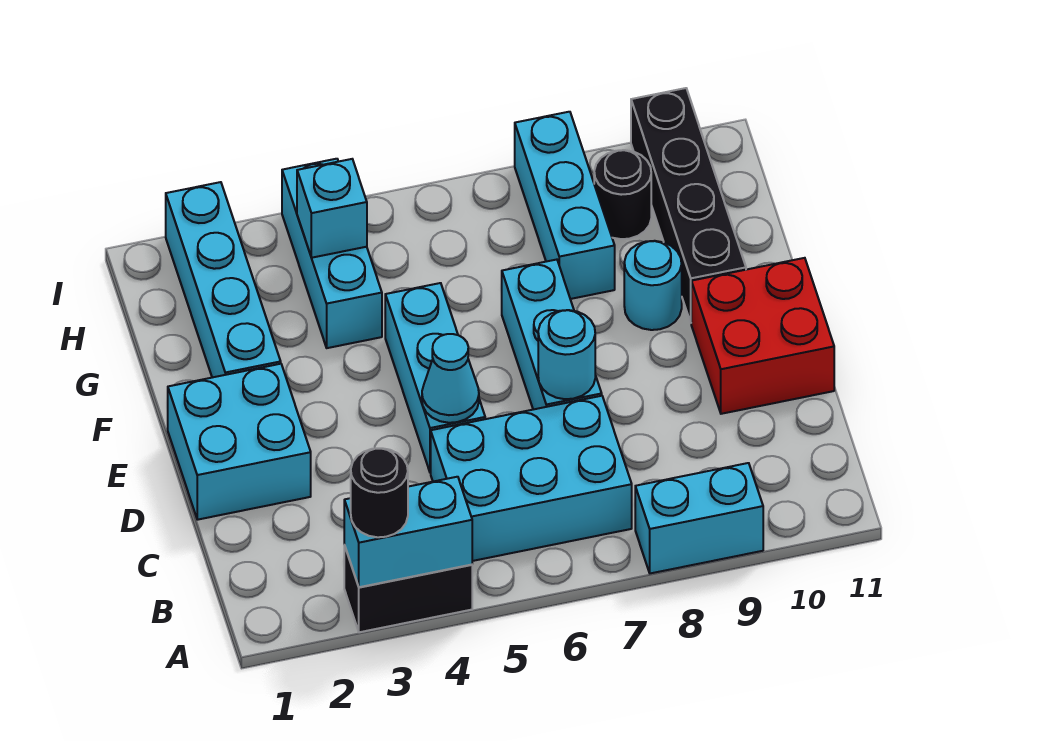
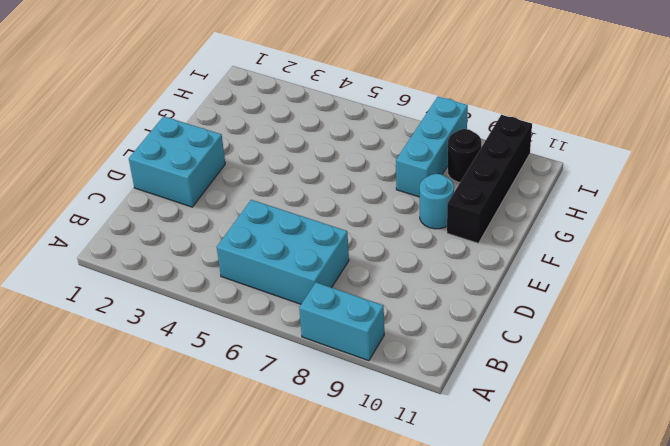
none -> black brick A3:A4 level 1
none -> cyan brick D5:F5 level 1
none -> cyan brick D7:F7 level 1

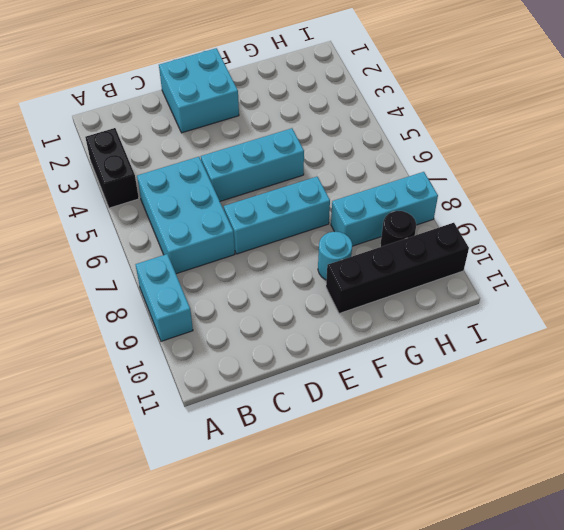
none -> red brick D10:E11 level 1
none -> cyan brick F2:I2 level 1
none -> cyan brick G4:I4 level 1

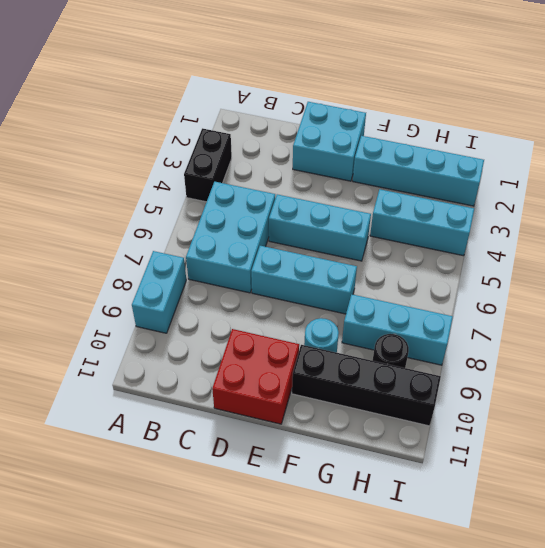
none -> cyan brick A3:A4 level 2
none -> cyan cone D5 level 2
none -> cyan round brick D7 level 2

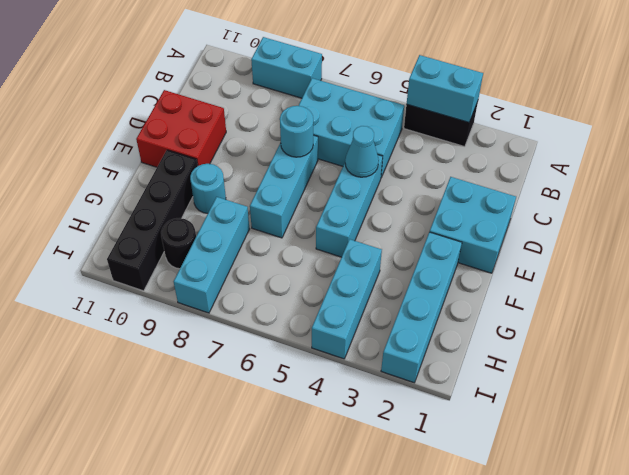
none -> cyan brick H4 level 2
none -> black round brick A3 level 3

